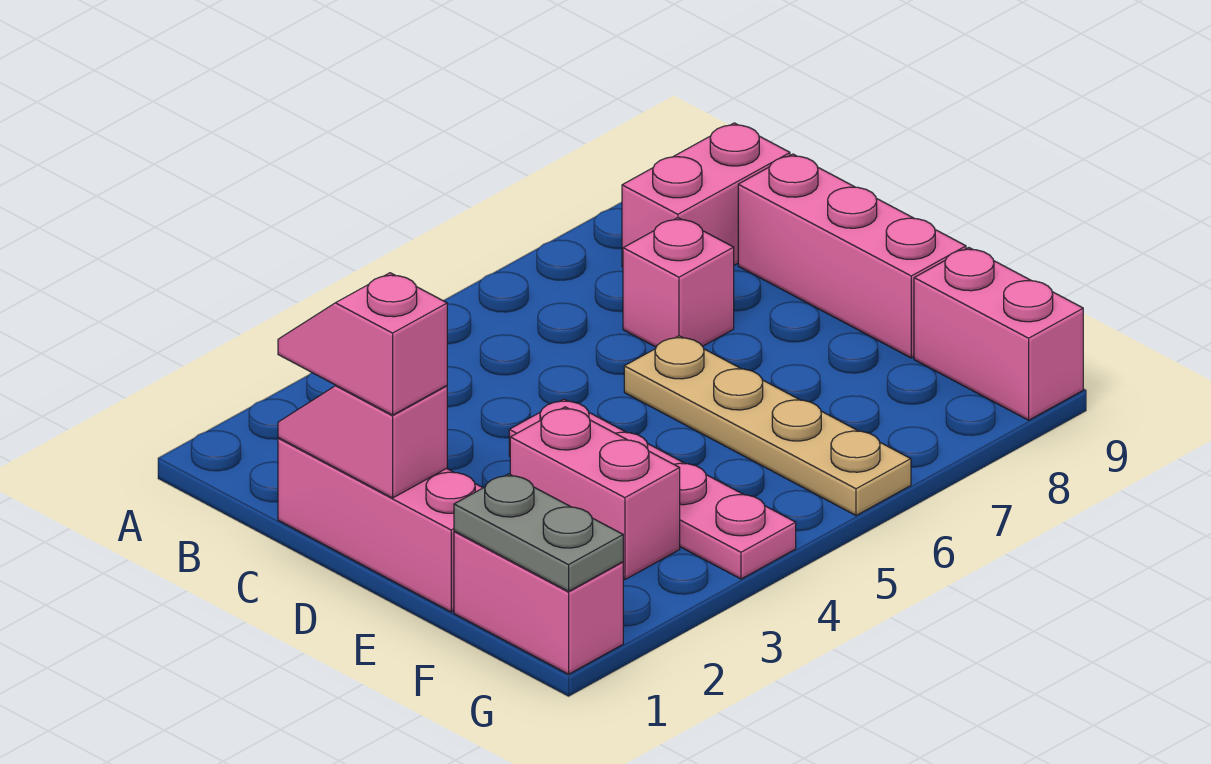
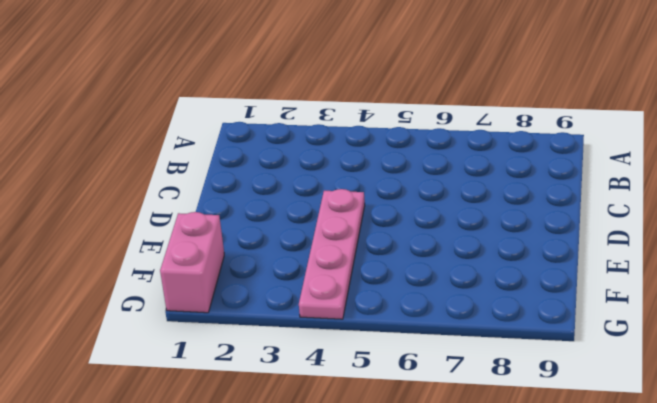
none -> pink brick B8:B9 level 1
none -> pink brick C1:E1 level 1
none -> pink brick C7 level 1

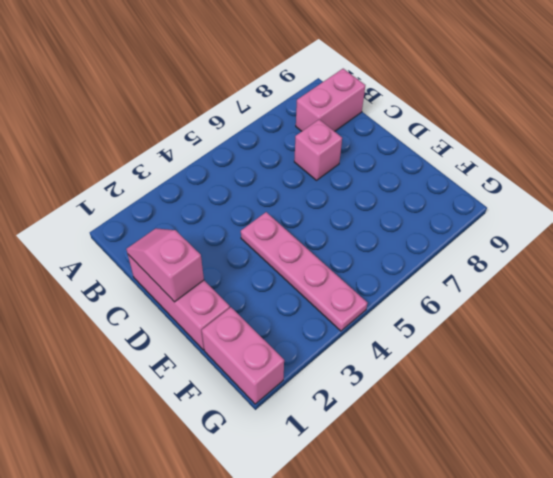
none -> pink brick C9:E9 level 1
none -> tan plate D6:G6 level 1
none -> pink brick E3:F3 level 1

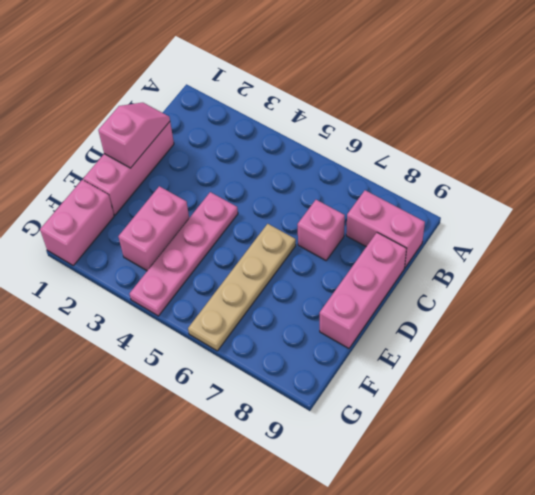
none -> pink brick F9:G9 level 1
none -> grey plate F1:G1 level 2
none -> pink slope C1:D1 level 3 top D

